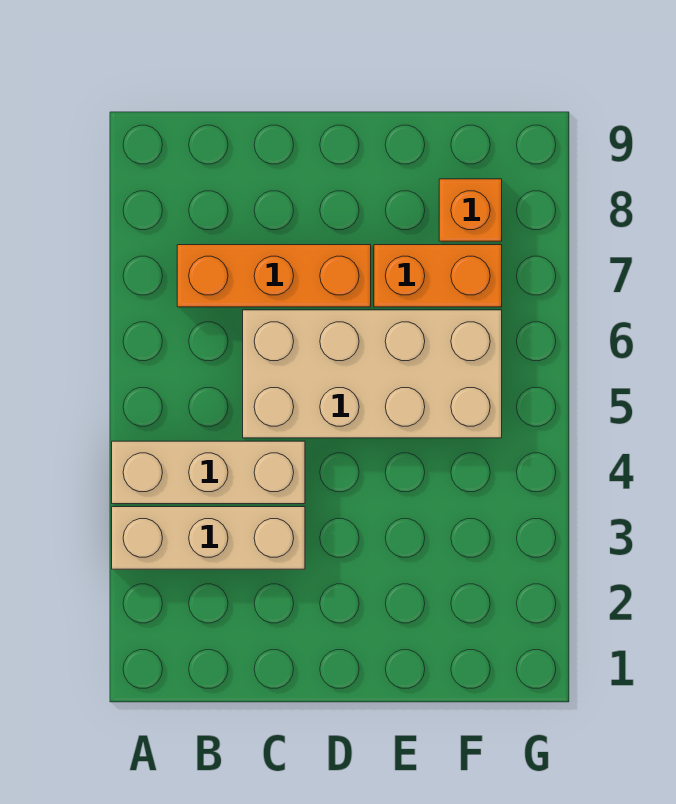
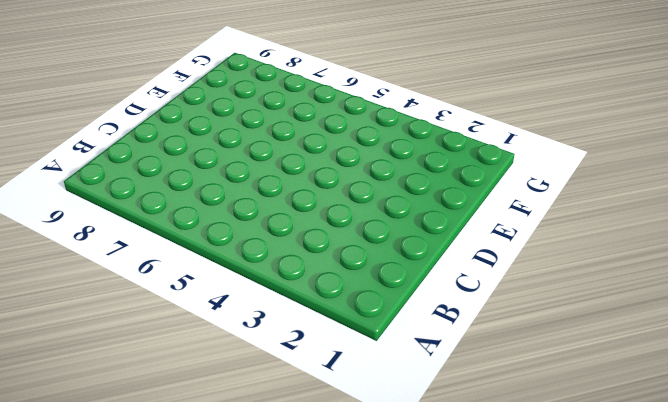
none -> tan brick A3:C3 level 1
none -> tan brick A4:C4 level 1

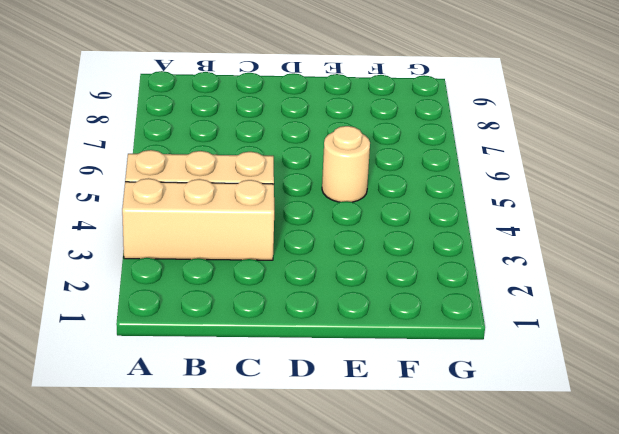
tan round brick E5 level 1 -> tan brick C5:F6 level 1
none -> orange brick B7:D7 level 1
none -> orange brick E7:F7 level 1

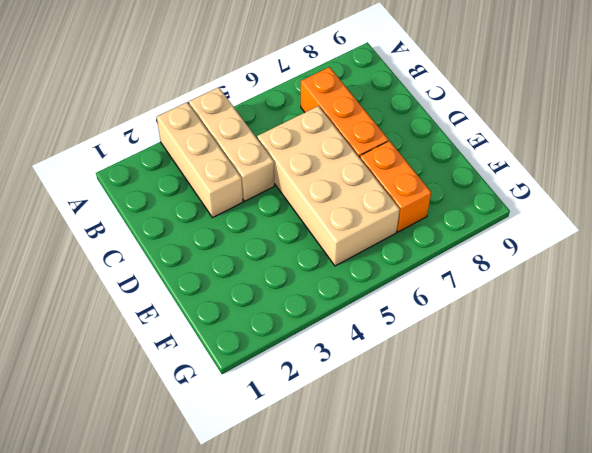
none -> orange brick F8 level 1

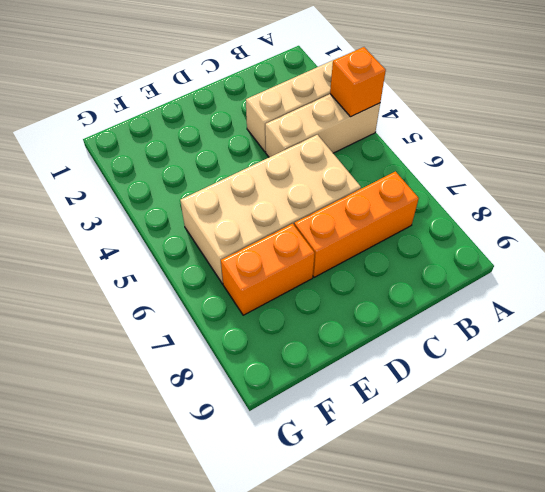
orange brick A4 level 2 -> orange brick F8 level 1

